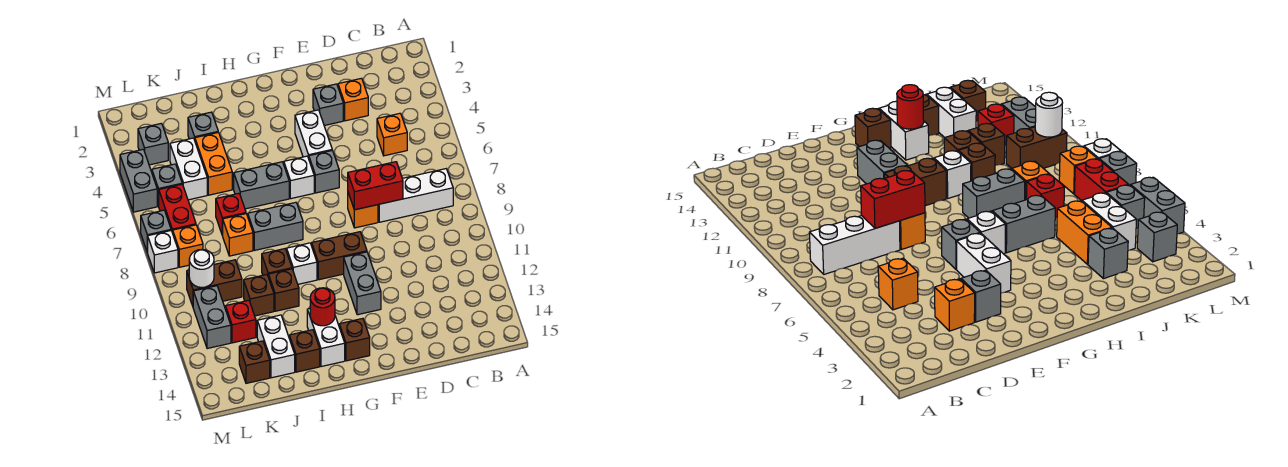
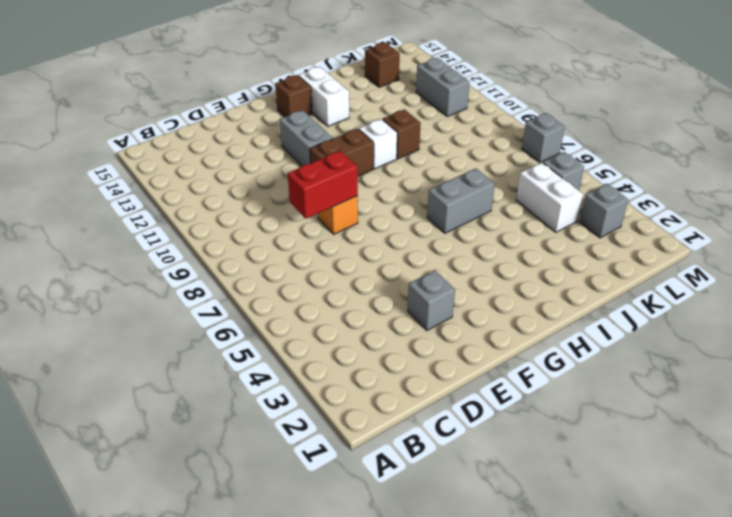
none -> white brick B8:D8 level 1
none -> orange brick C5 level 1
none -> orange brick D3 level 1
none -> white brick F4:F5 level 1

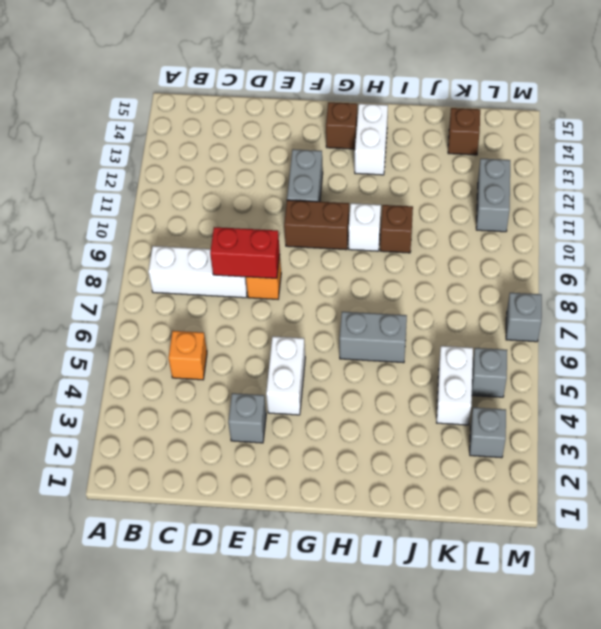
none -> orange brick D3 level 1
none -> grey brick F6 level 1
none -> white brick G6 level 1
none -> grey brick H8:I8 level 1

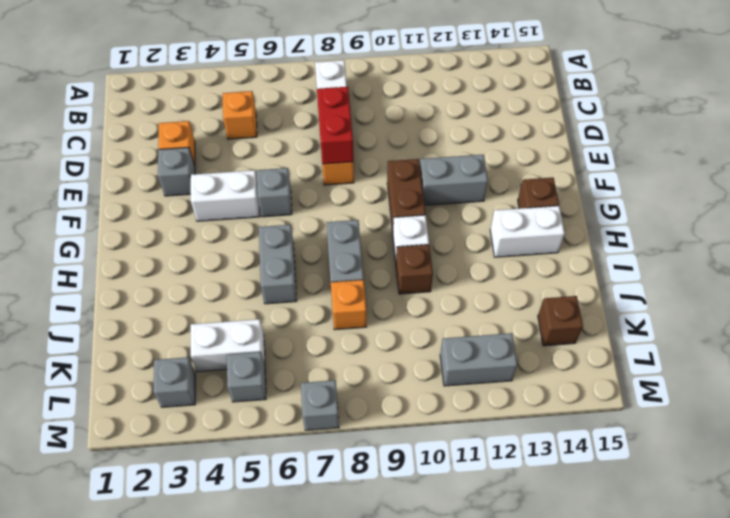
none -> white brick G6 level 1
none -> brown brick I11 level 1
none -> brown brick I14 level 1
none -> grey brick J3 level 1

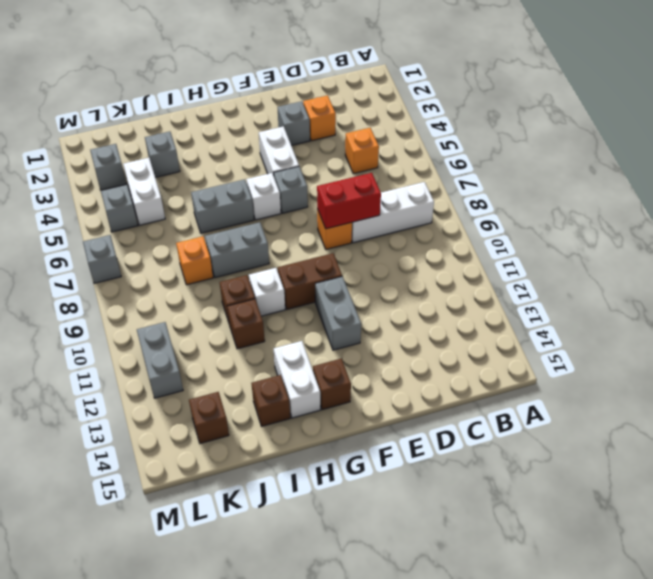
none -> orange brick J4:J5 level 1
none -> red brick J7 level 1
none -> brown brick J11 level 1
none -> white brick J13:J14 level 1

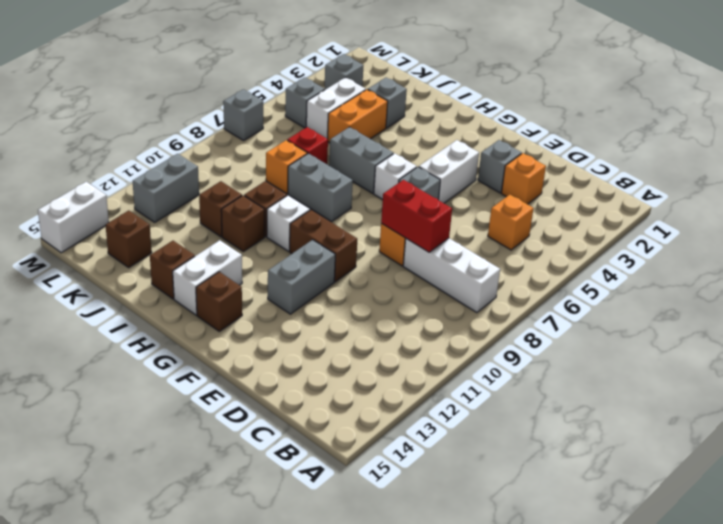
white brick M14:M15 level 1 -> white brick J13:J14 level 1
none -> brown brick K10:L10 level 1
none -> red brick K12 level 1
none -> red brick L6:L7 level 1
none -> orange brick L8 level 1

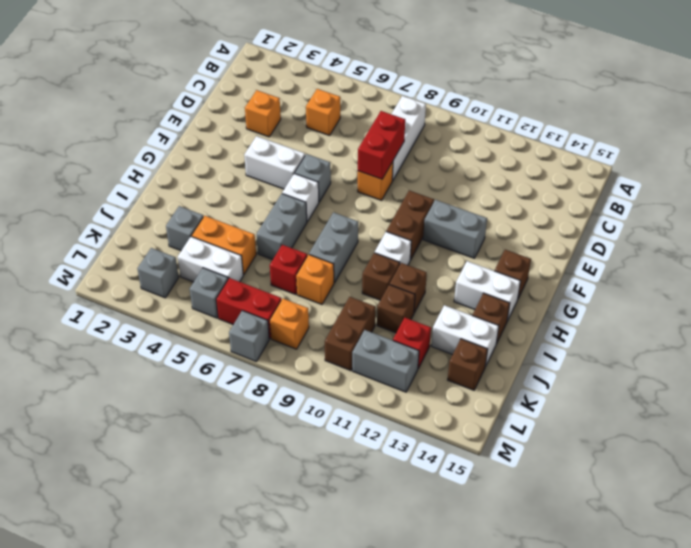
none -> grey brick E3 level 1
none -> grey brick M4:M5 level 1
none -> white brick M8 level 1
none -> red round brick H13 level 2

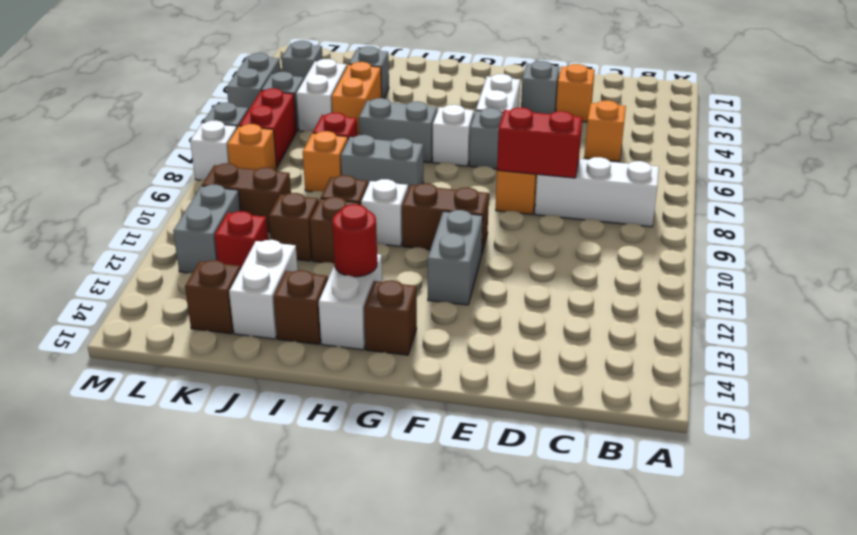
none -> white round brick L10 level 2

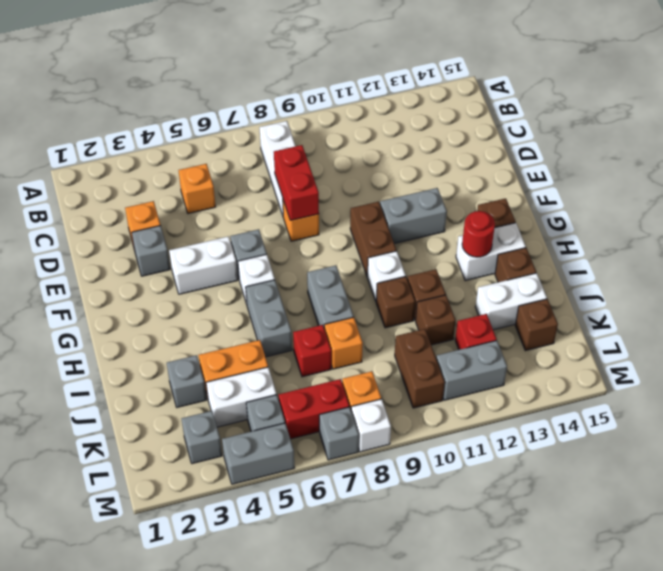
none -> white round brick L10 level 2

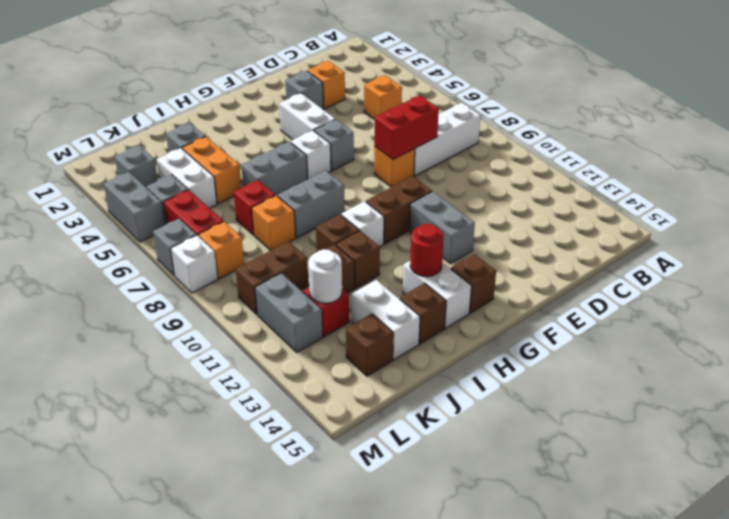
white round brick K12 level 2 -> white round brick L10 level 2

